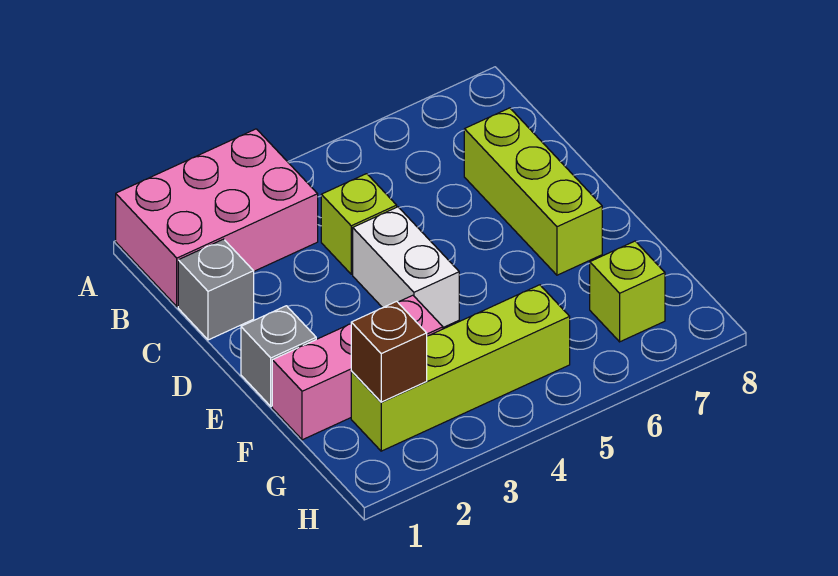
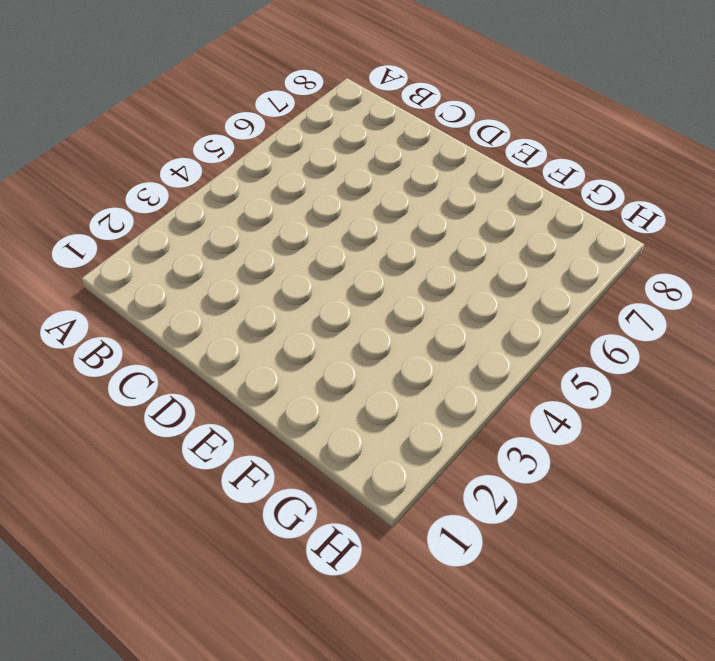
none -> pink brick A1:B3 level 1
none -> grey brick C1 level 1

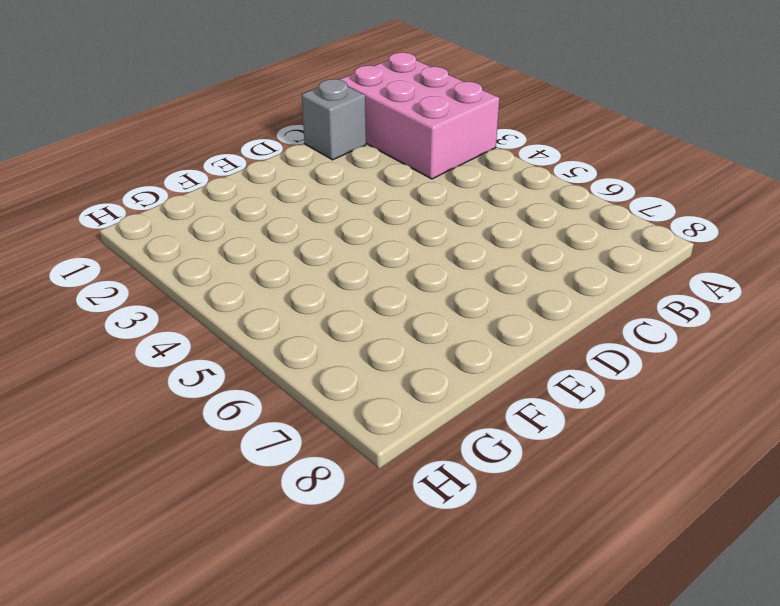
none -> lime brick C4 level 1
none -> lime brick C7:E7 level 1

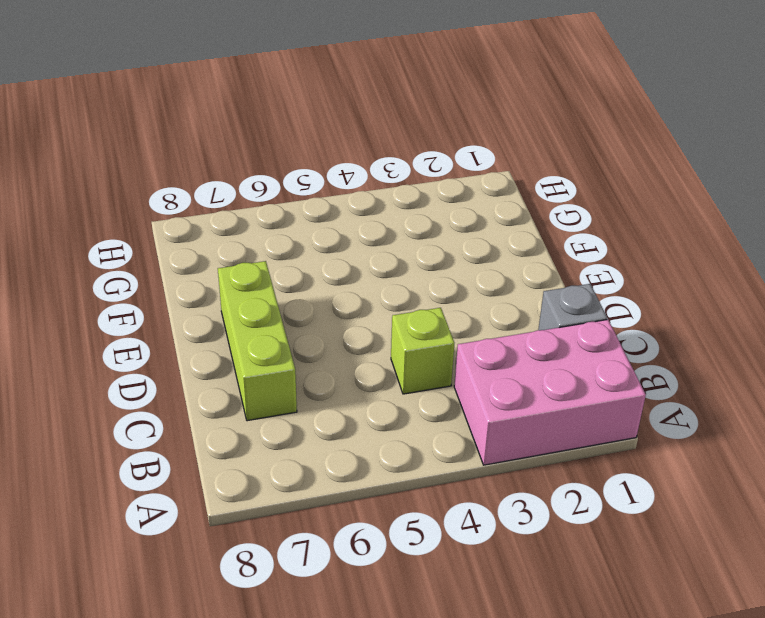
none -> white brick D4:E4 level 1
none -> grey brick E1 level 1

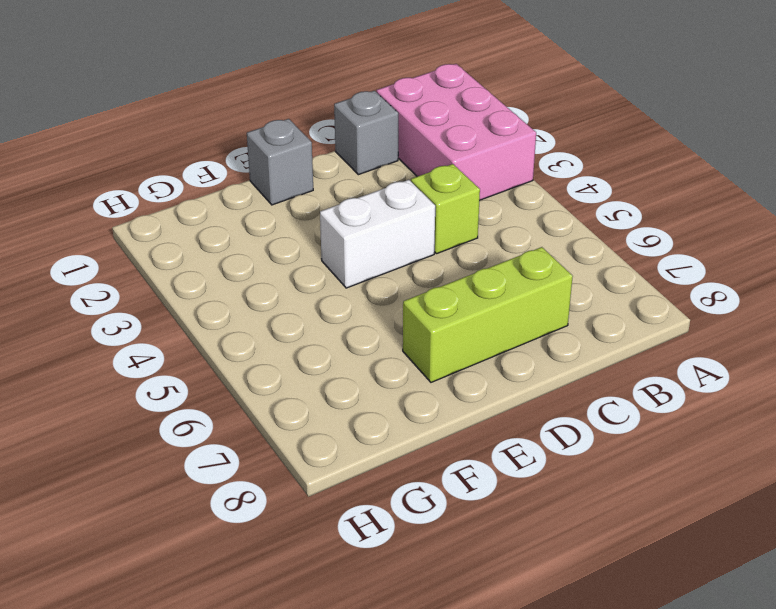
none -> pink brick F1:F3 level 1
none -> lime brick G2:G5 level 1

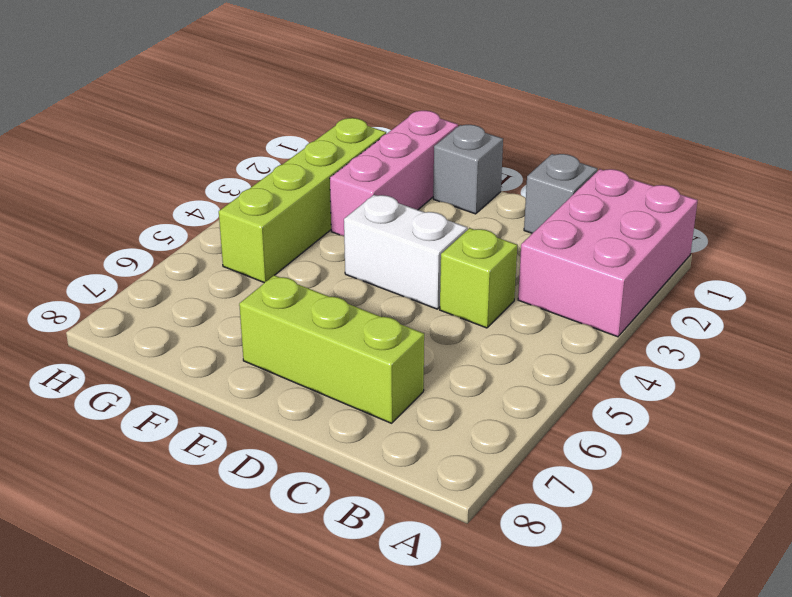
none -> lime brick G7 level 1
none -> brown brick G2 level 2

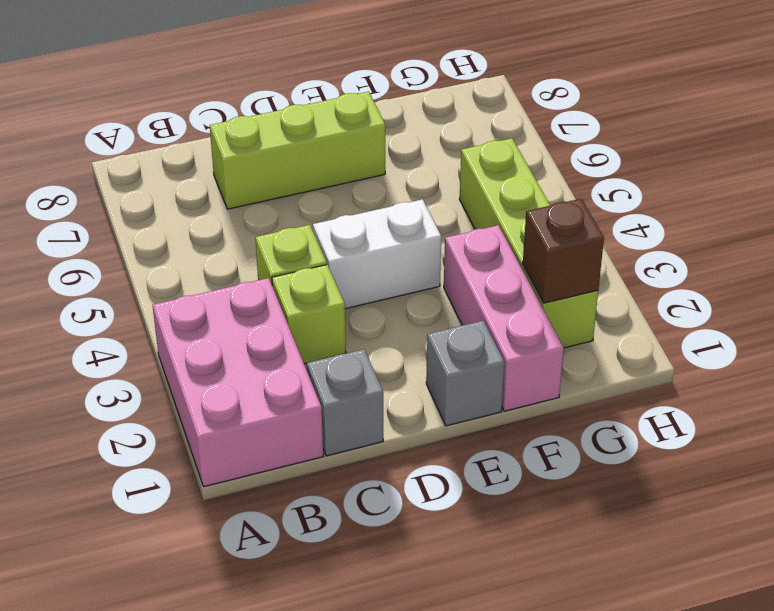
lime brick C3 level 1 -> lime brick G7 level 1

